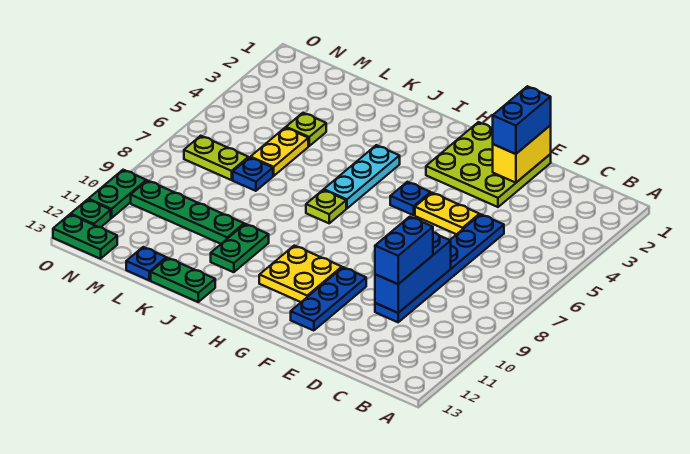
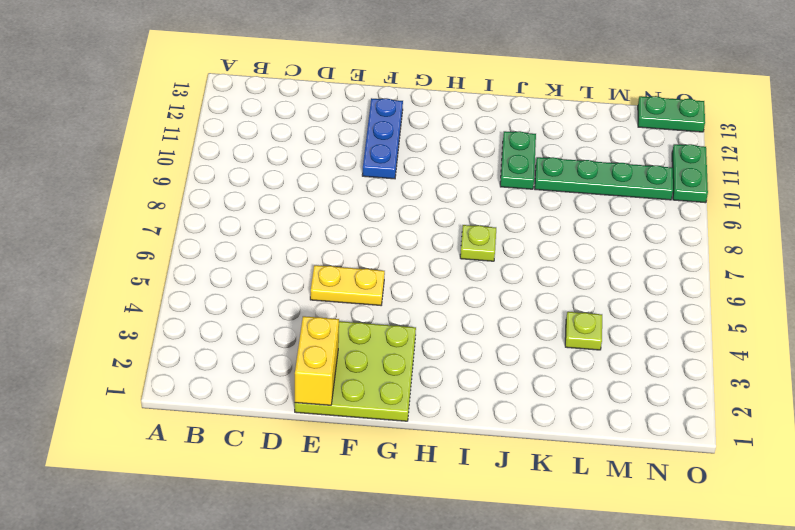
none -> blue plate D5:D10 level 1
none -> blue plate G5 level 1
none -> yellow plate G10:H11 level 1

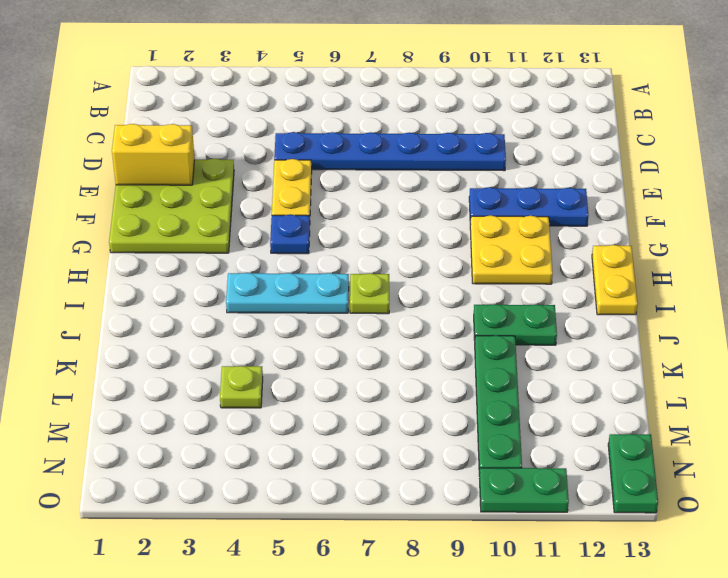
yellow plate H13:I13 level 1 -> yellow plate L5:L6 level 1
none -> green plate J13:K13 level 1
none -> blue plate L7 level 1
none -> blue plate L13 level 1

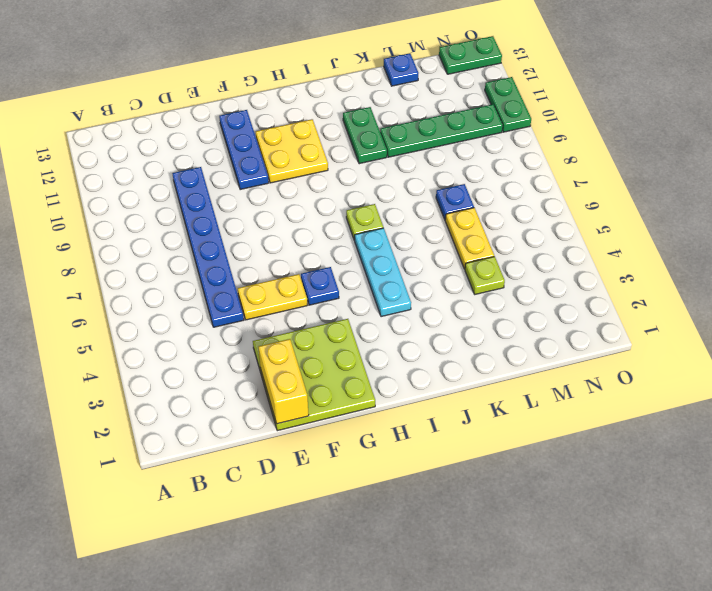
none -> green plate J13:K13 level 1
none -> lime plate M7:N7 level 1
none -> green plate O12 level 1

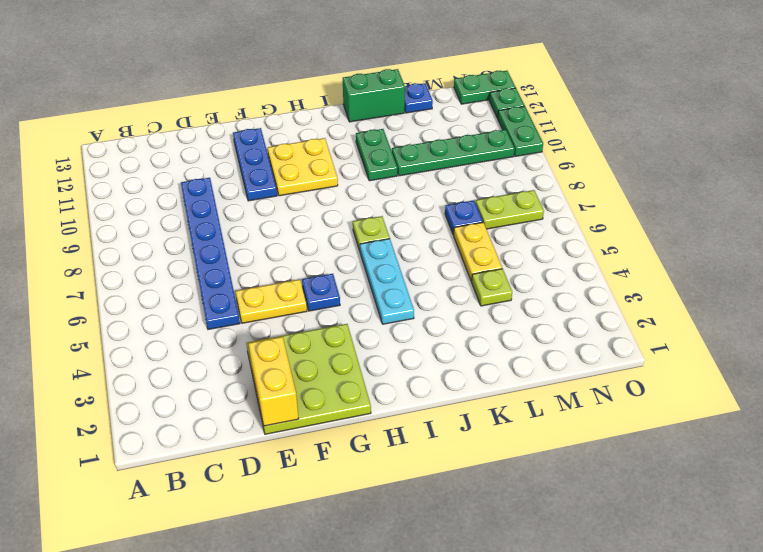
green brick J13:K13 level 1 -> green plate J13:K13 level 1
none -> blue brick D8:D10 level 2
none -> blue brick D9:D10 level 3
none -> blue brick E1:E2 level 3

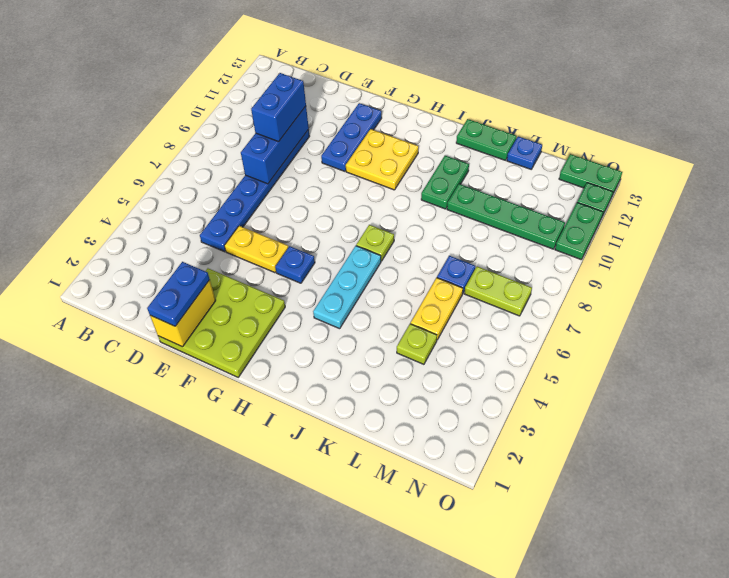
blue plate E1:E2 level 3 -> blue brick E1:E2 level 3

